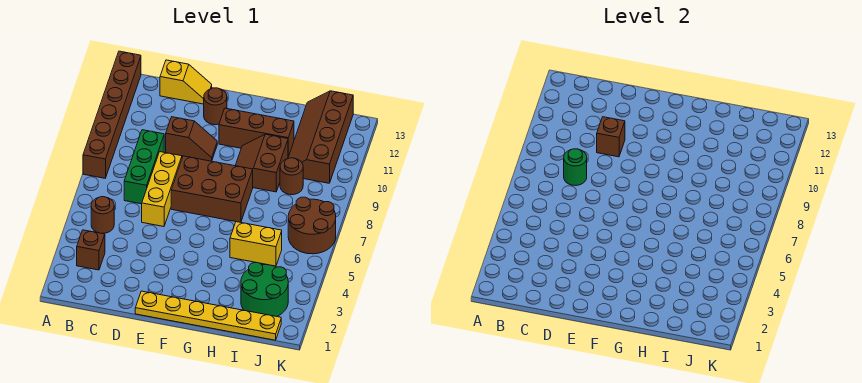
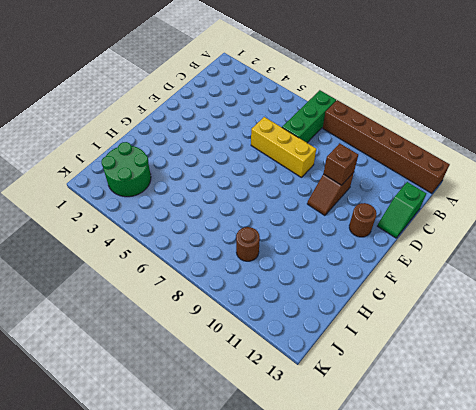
green brick A7:C7 level 1 -> green brick C7:C9 level 1
green slope C13:D13 level 1 top C -> yellow slope C13:D13 level 1 top C
none -> brown brick B3 level 1
none -> brown round brick B5 level 1
none -> yellow plate E1:J1 level 1

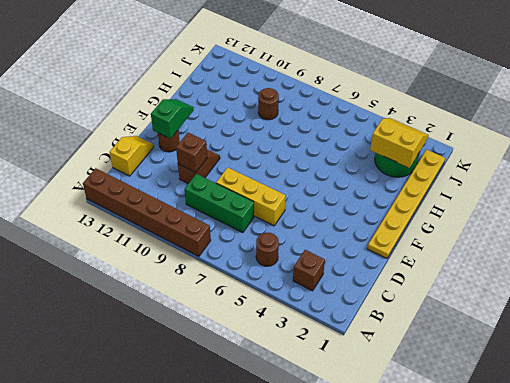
green slope E12:F12 level 2 top E -> none
yellow slope I2:J3 level 2 top I -> none
none -> brown brick E7:G8 level 1
none -> brown brick F11:H11 level 1
none -> brown slope G9:H10 level 1 top H

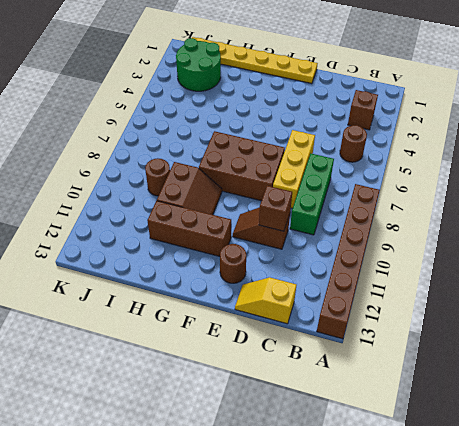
none -> yellow brick H5:I5 level 1
none -> brown slope I10:J13 level 1 top J
none -> brown round brick J6:K7 level 1

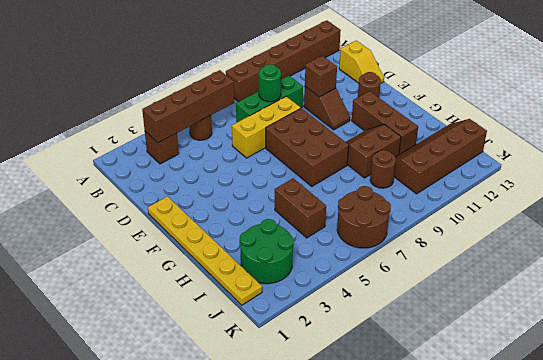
brown brick B3:B6 level 2 -> none
brown brick H5:I5 level 1 -> yellow brick H5:I5 level 1

